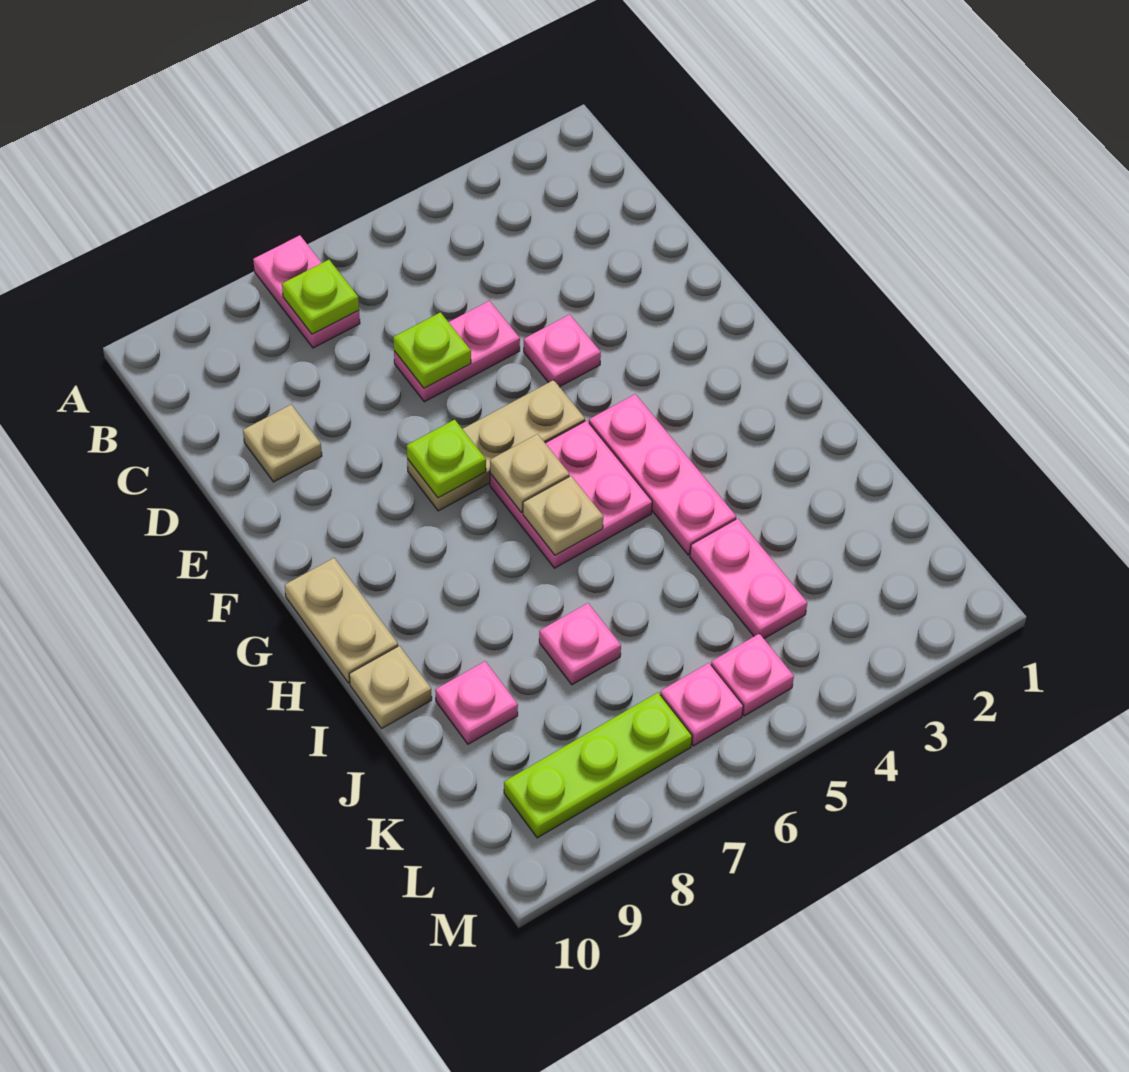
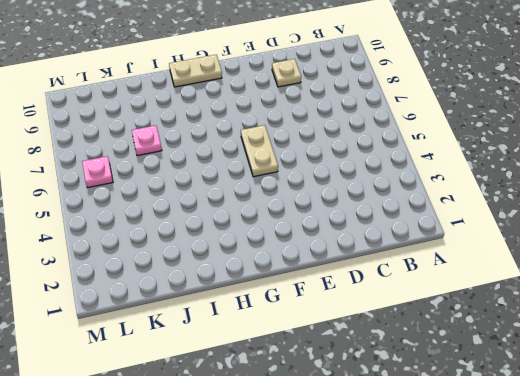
tan plate F5:F6 level 1 -> tan plate F5:F7 level 1
none -> pink plate A7:B7 level 1
none -> pink plate D5:D6 level 1
none -> pink plate E4 level 1

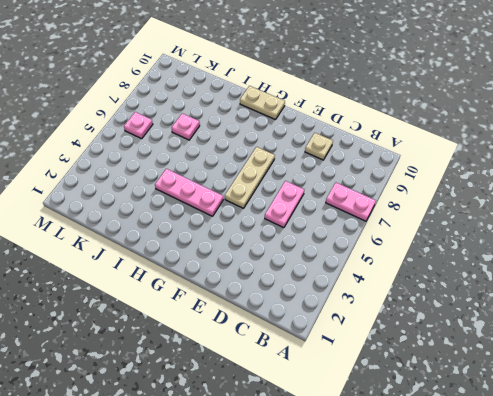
none -> pink plate E4 level 1
none -> pink plate G5:H6 level 1
none -> tan plate I10 level 1

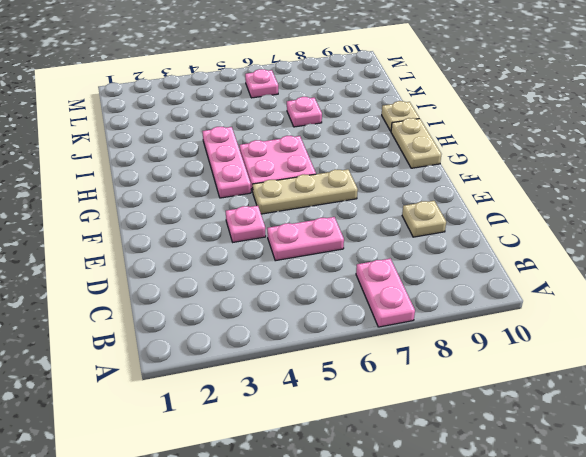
none -> pink plate J4:K4 level 1
none -> pink plate J9 level 1
none -> pink plate L5 level 1

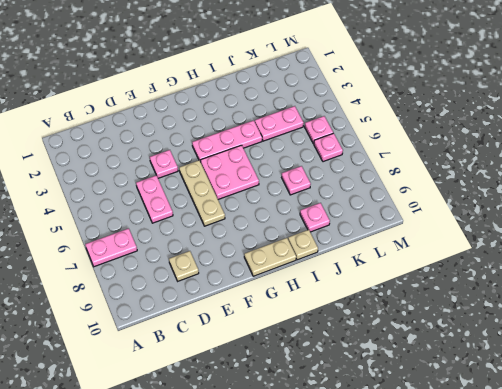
none -> lime plate L7:L9 level 1
none -> lime plate B7 level 2
none -> lime plate D6 level 2

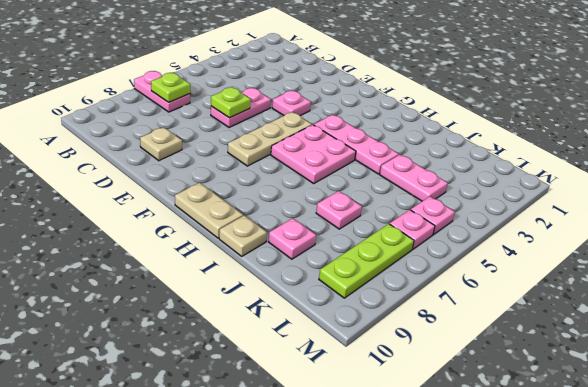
none -> lime plate F7 level 2
none -> tan plate G6 level 2
none -> tan plate H6 level 2

